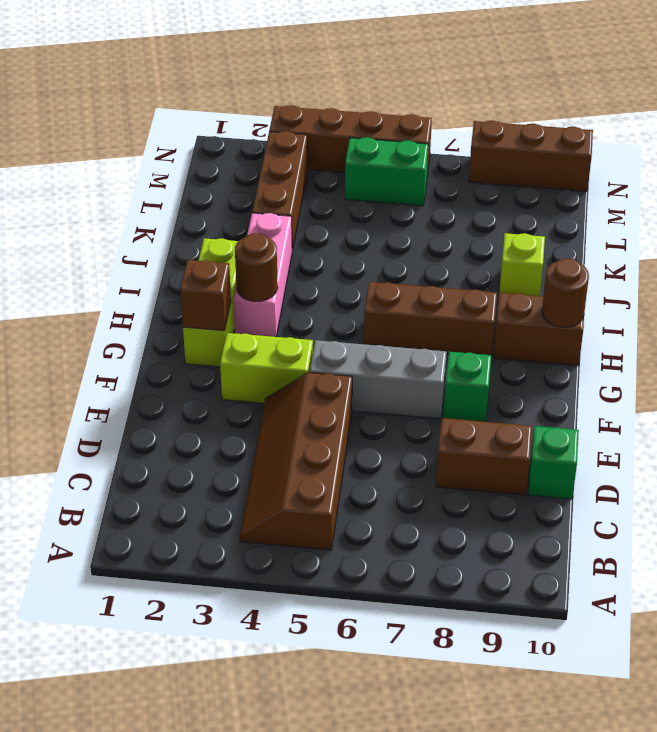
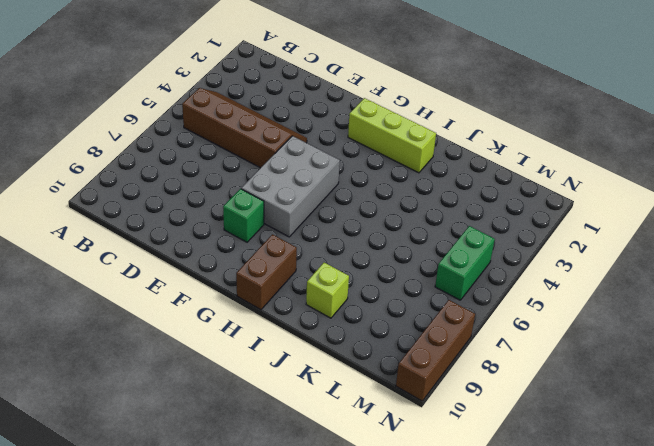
grey brick F5:G7 level 1 -> grey brick F5:F7 level 1
none -> brown brick D8:D9 level 1
none -> green brick D10 level 1
none -> lime brick F3:F4 level 1

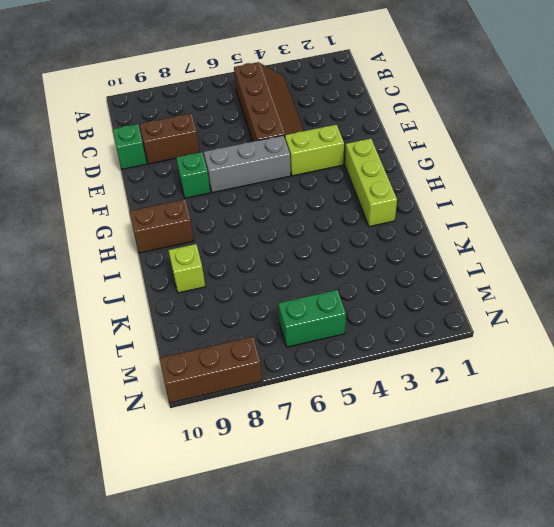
none -> pink brick H3:J3 level 1
none -> brown brick H6:H8 level 1
none -> brown brick K3:M3 level 1

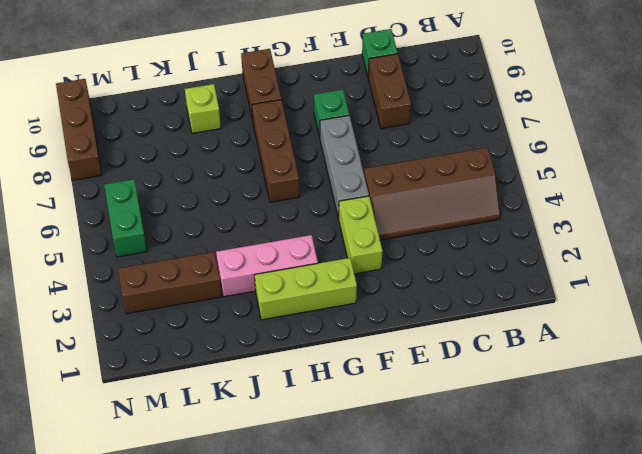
none -> brown brick N3:N6 level 1
none -> brown brick G2 level 2
none -> brown round brick H3 level 2

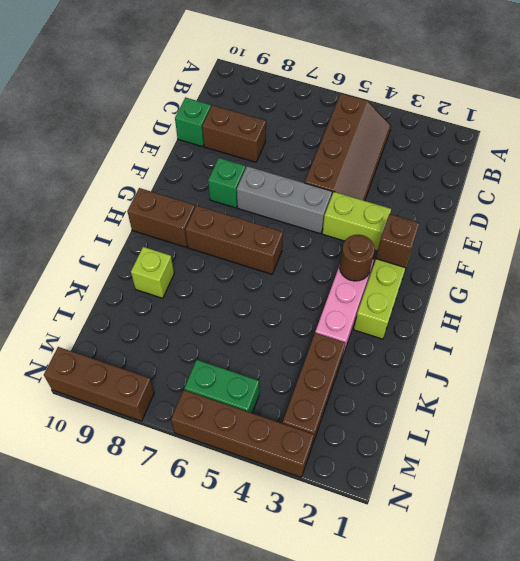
none -> brown round brick H10 level 2

